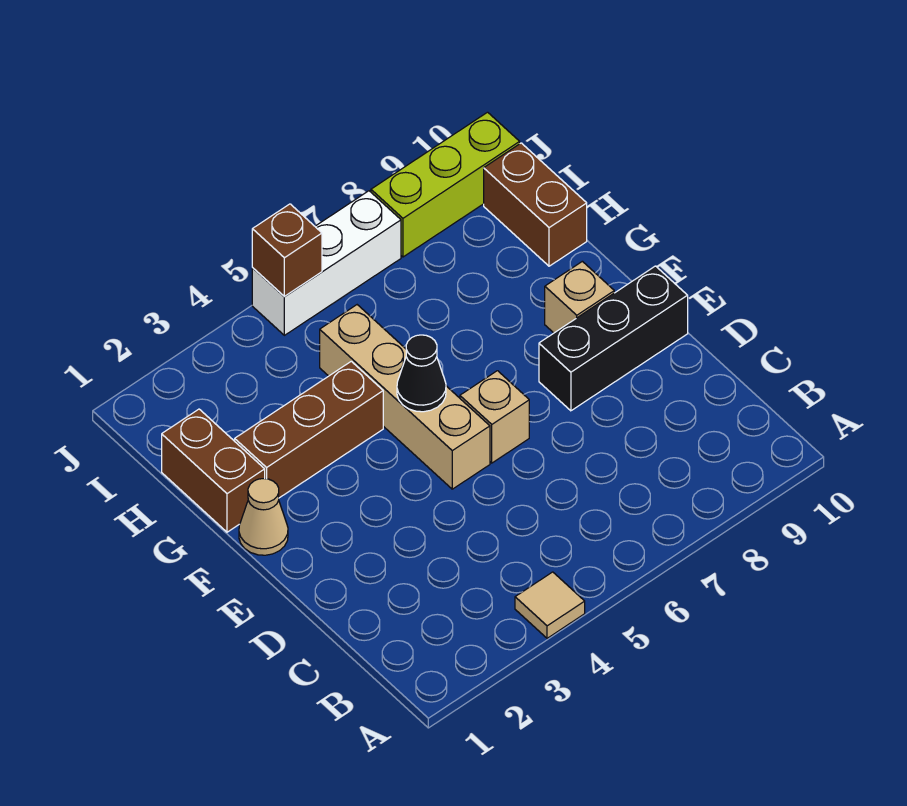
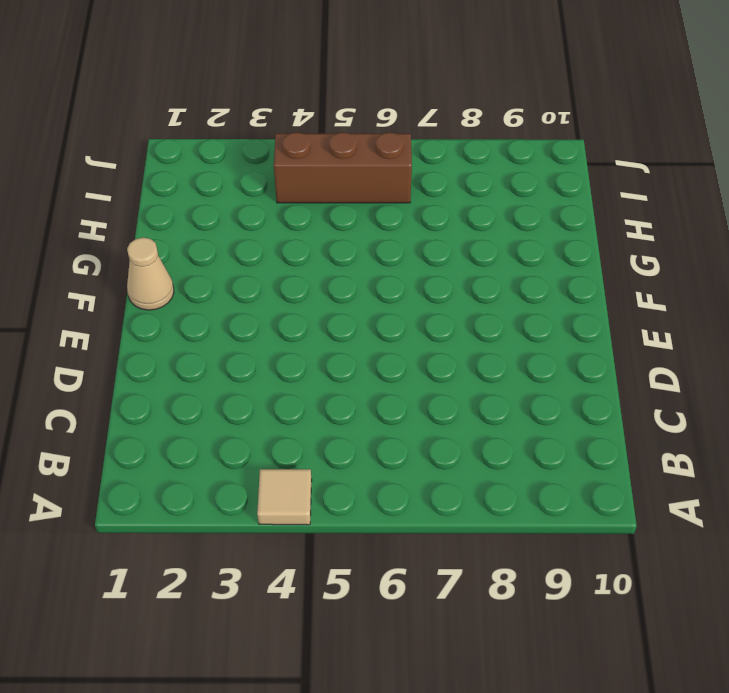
brown brick I4:I6 level 1 -> brown brick G2:G4 level 1
none -> tan brick E5:H5 level 1
none -> tan brick E6 level 1
none -> black brick E8:E10 level 1

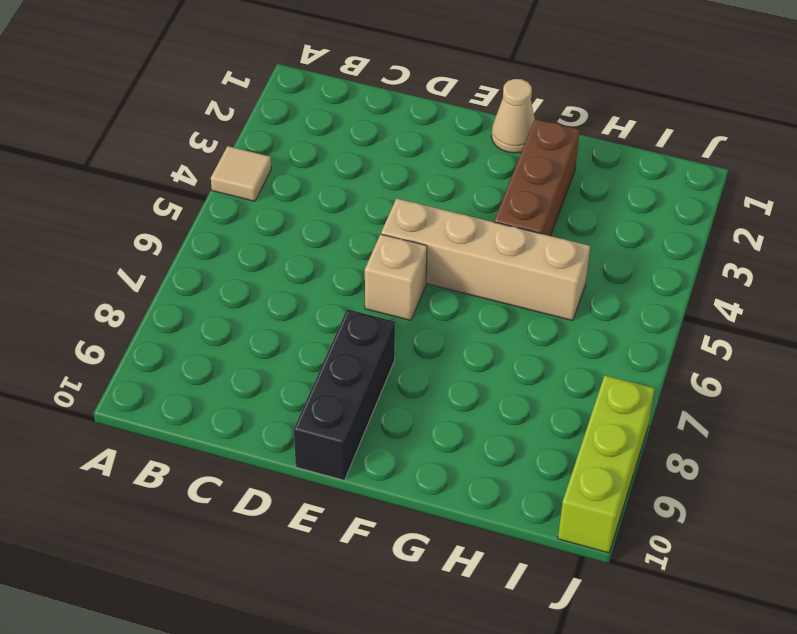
none -> tan brick F9 level 1
none -> brown brick G1:H1 level 1
none -> brown brick H10:I10 level 1

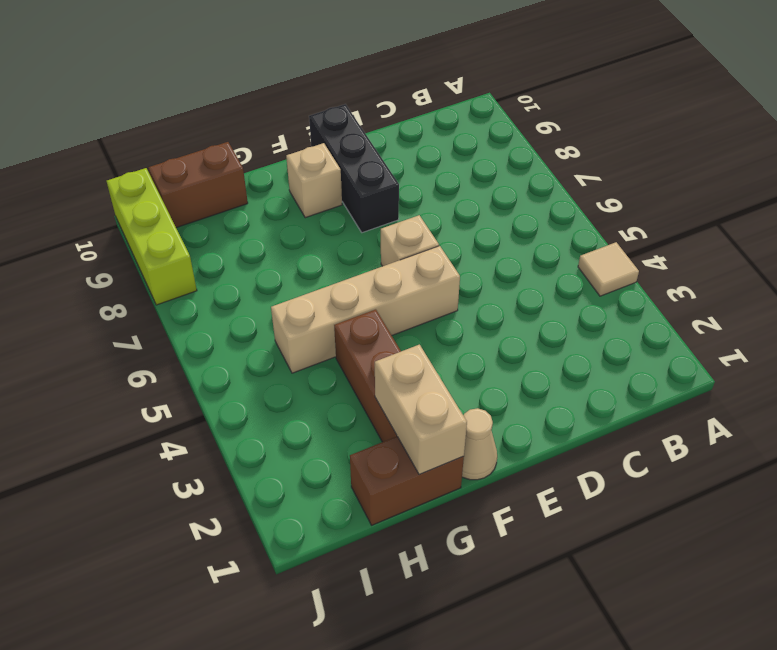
tan brick G1:G2 level 2 -> none
none -> white brick J5:J7 level 1
none -> black cone F5 level 2
none -> brown brick J5 level 2

